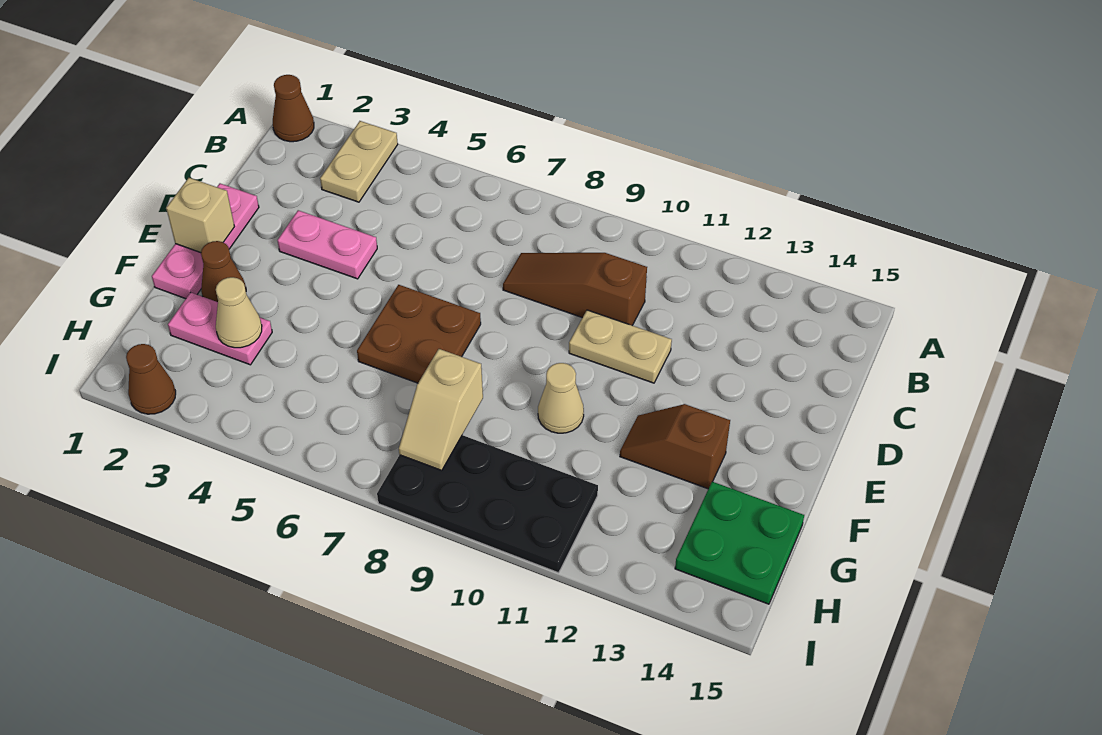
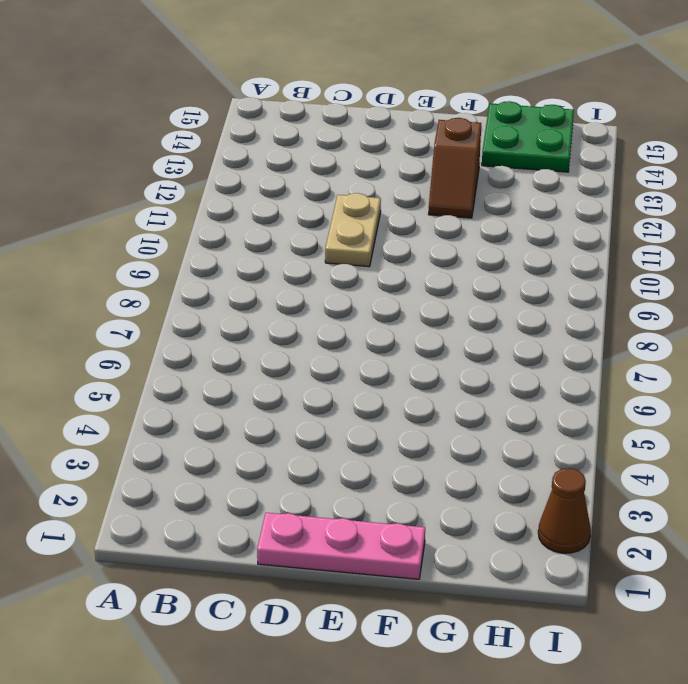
none -> brown cone A1 level 1
none -> tan plate A3:B3 level 1
none -> brown slope C8:C10 level 1 top 10

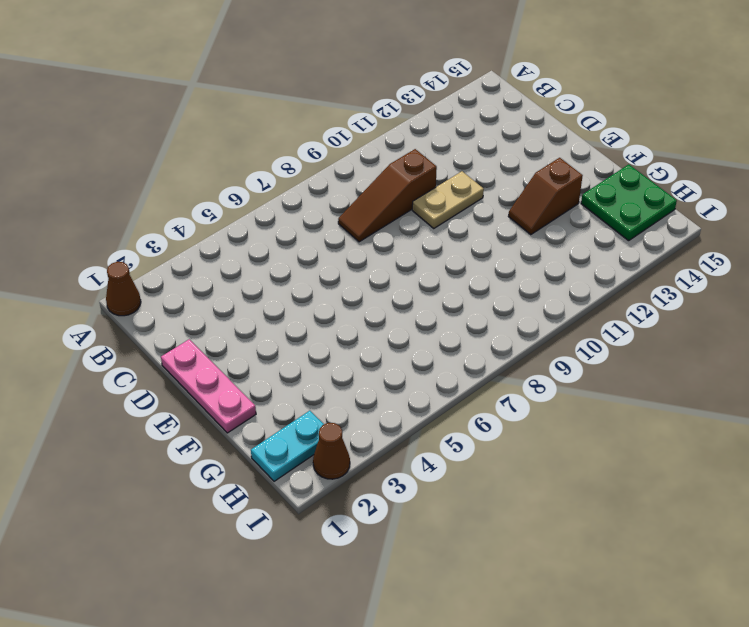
cyan plate H1:H2 level 1 -> none
none -> tan plate A3:B3 level 1
none -> pink plate D3:D4 level 1
none -> brown plate E6:F7 level 1

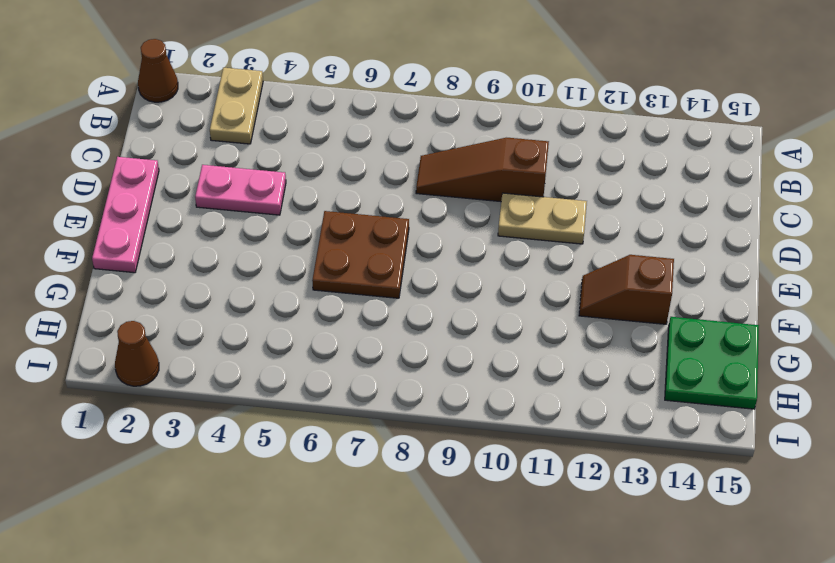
none -> brown cone F2 level 1
none -> tan cone F10 level 1
none -> pink plate G2:G3 level 1

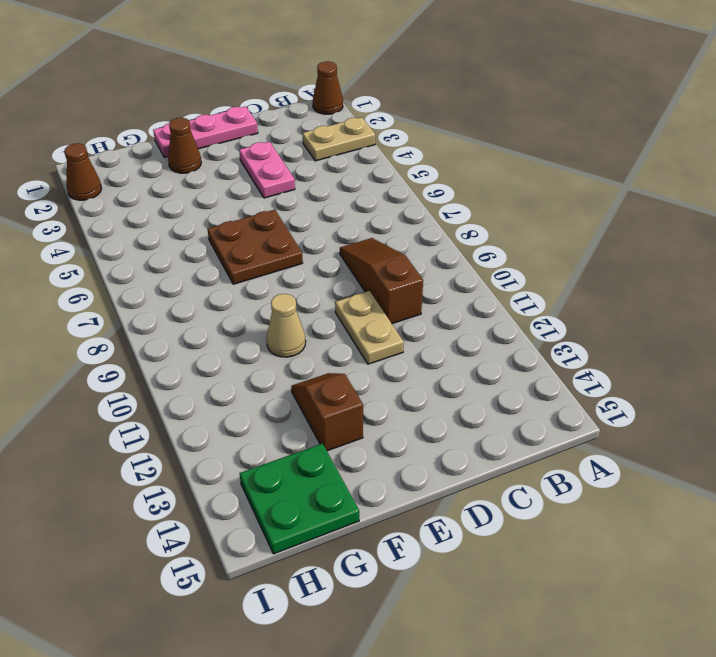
none -> pink plate G2:G3 level 1
none -> black plate H8:I11 level 1
none -> tan brick E1 level 2

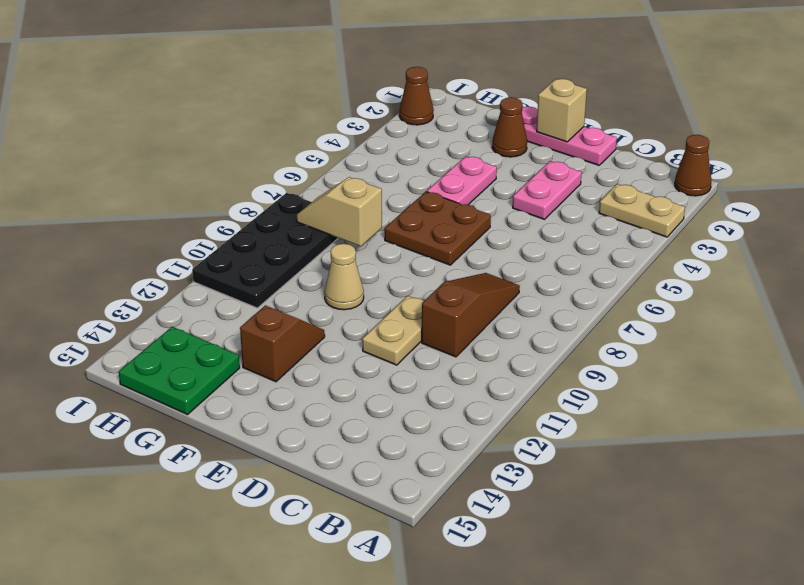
pink plate F4:F5 level 1 -> pink plate G2:G3 level 1
none -> tan cone G3 level 2

